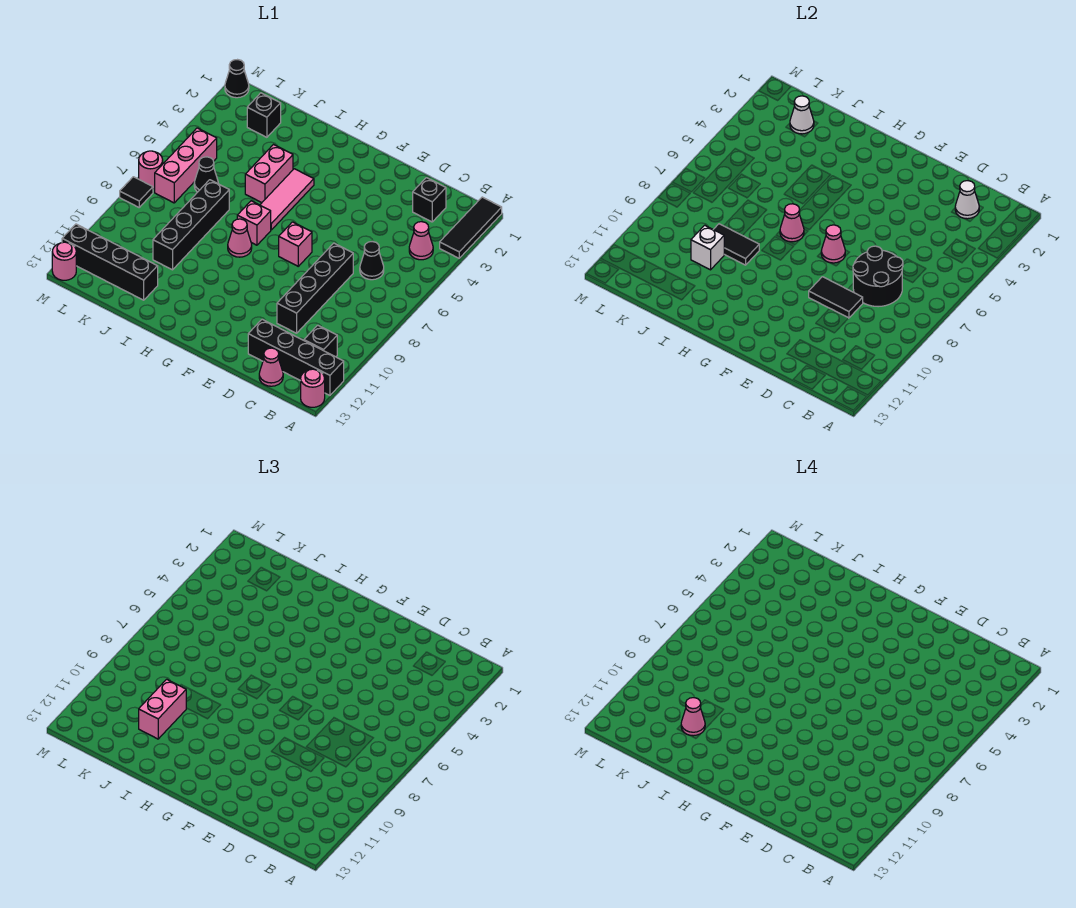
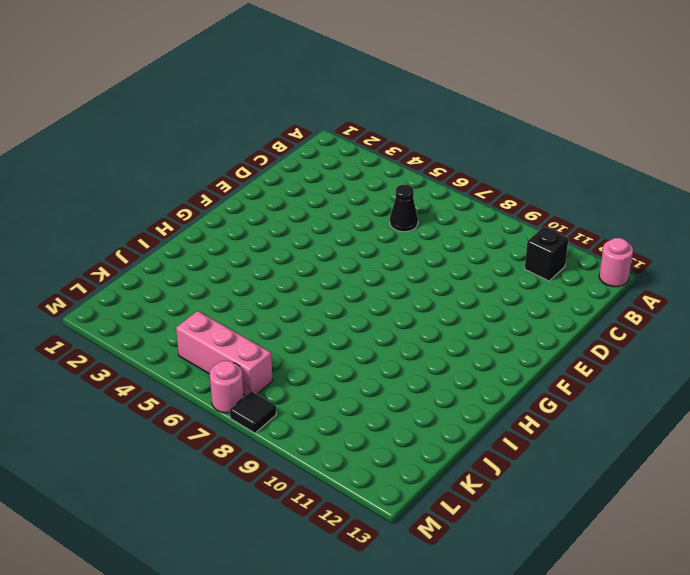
none -> black tile A1:A3 level 1
none -> black brick A12:D12 level 1
none -> pink cone B4 level 1
none -> black brick C2 level 1

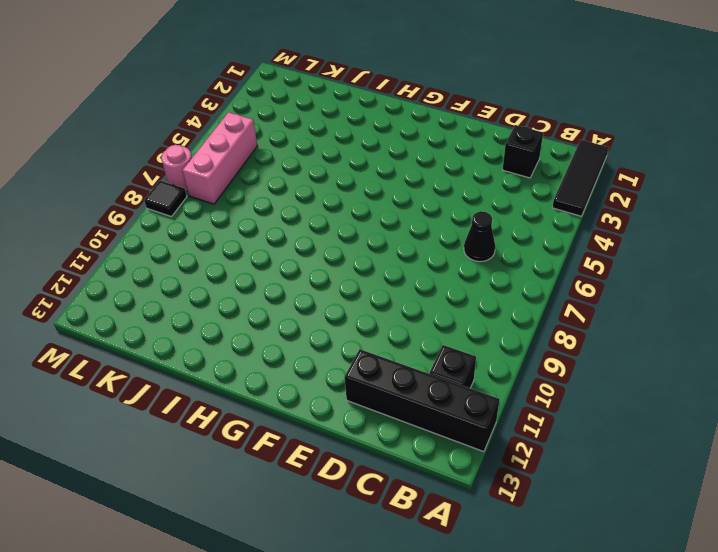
none -> pink round brick A13 level 1
none -> pink cone B4 level 1
none -> pink cone C13 level 1
none -> black brick D7:D10 level 1

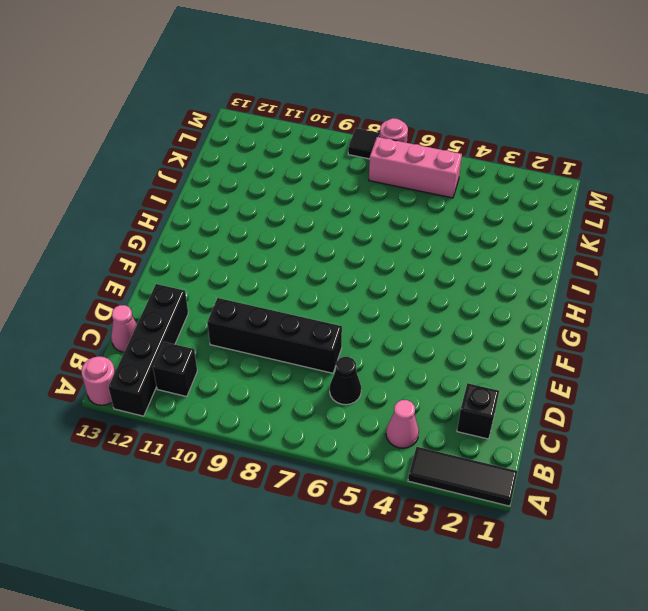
none -> pink brick F7 level 1
none -> pink tile H4:H6 level 1
none -> pink brick H7 level 1
none -> pink cone H8 level 1

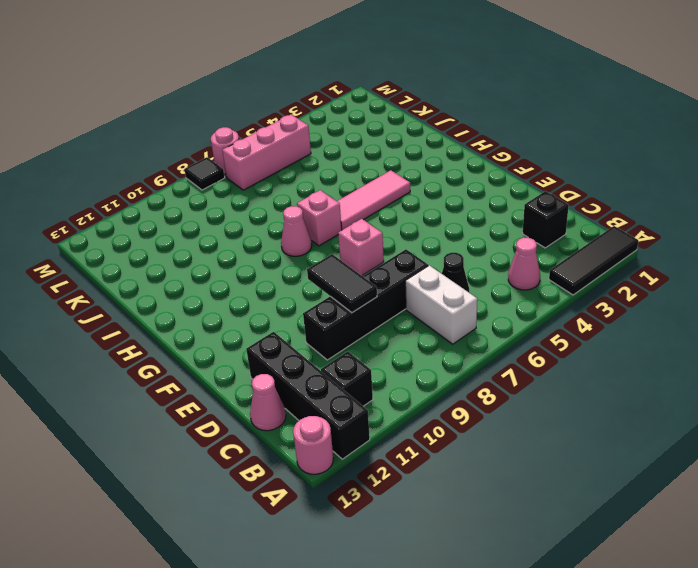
white brick B7:C7 level 1 -> none
none -> pink brick I4:I5 level 1
none -> black brick J7:J10 level 1
none -> black brick J12:M12 level 1
none -> black brick K2 level 1

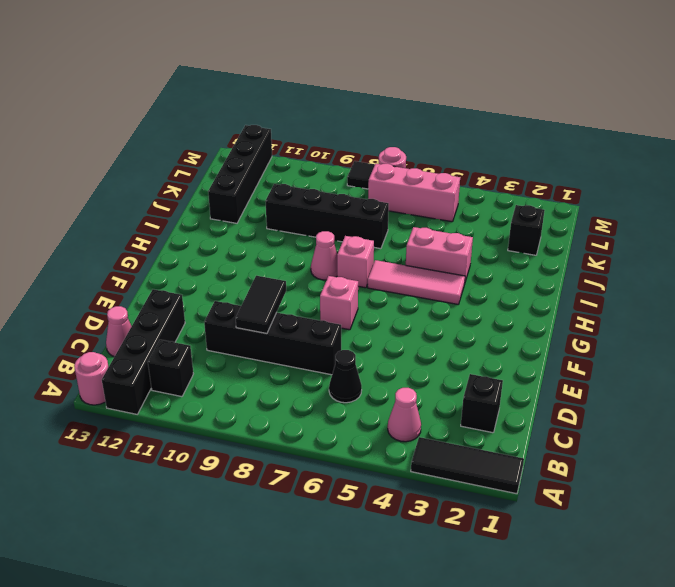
none -> black cone K6 level 1
none -> black cone M1 level 1
none -> pink round brick M13 level 1
none -> white cone C2 level 2

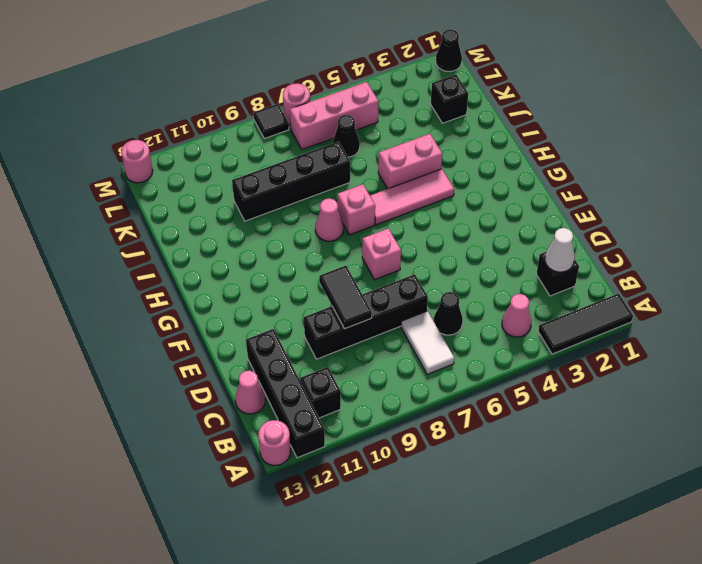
white tile B7:C7 level 1 -> none
none -> black brick J12:M12 level 1
none -> black round brick C7:D8 level 2
none -> pink cone F7 level 2
none -> pink cone H7 level 2

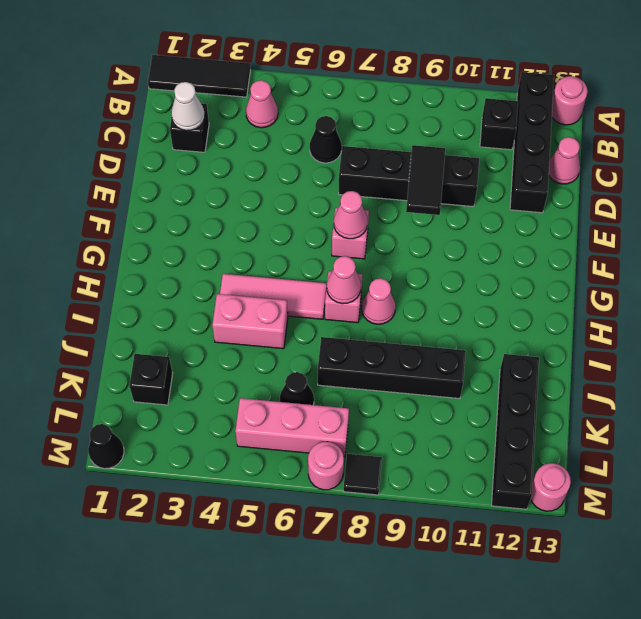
none -> black round brick C7:D8 level 2
none -> black tile I9:J9 level 2
none -> white brick J10 level 2
none -> white cone K2 level 2

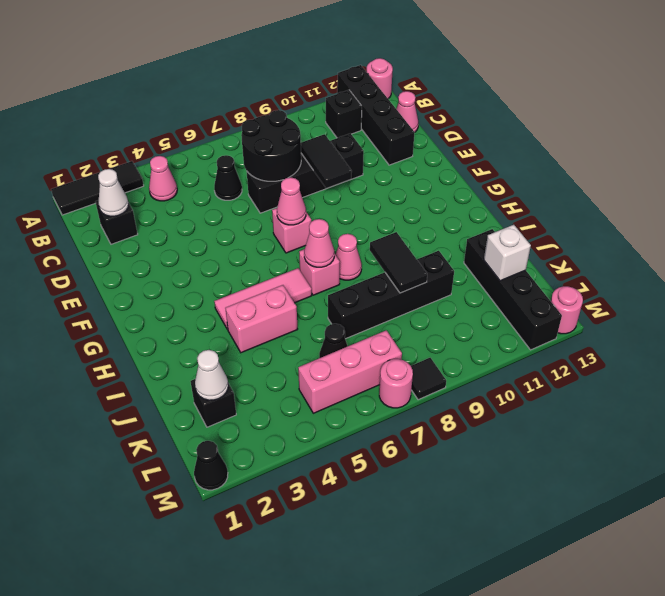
white brick K12 level 2 -> white brick J10 level 2
none -> pink brick J10:J11 level 3
none -> pink cone J11 level 4

